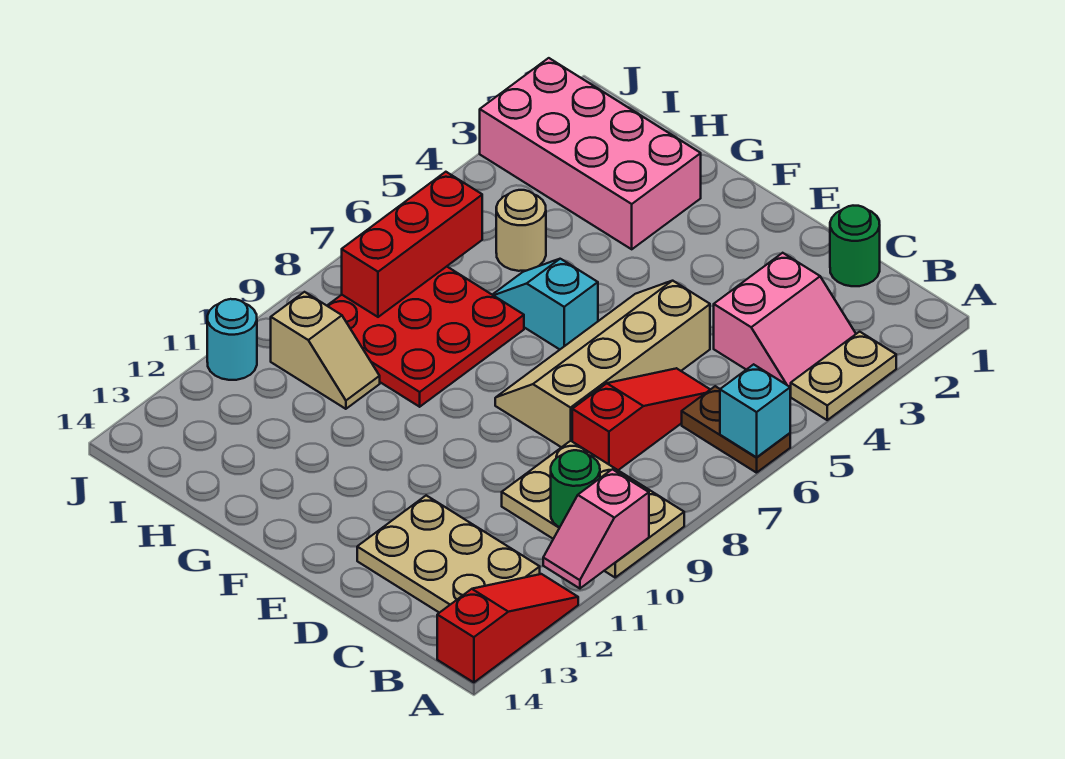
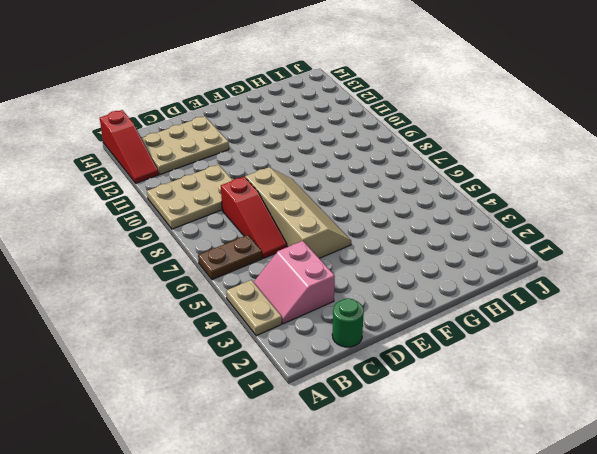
none -> cyan slope F6:G6 level 1 top F
none -> pink brick G2:J3 level 1
none -> red plate G7:I9 level 1

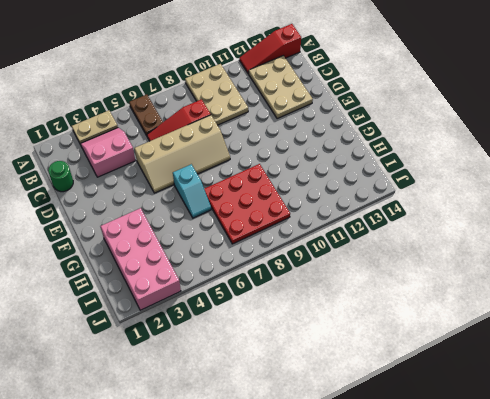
none -> tan round brick H5 level 1
none -> tan slope H10:I10 level 1 top I
none -> cyan round brick J11 level 1

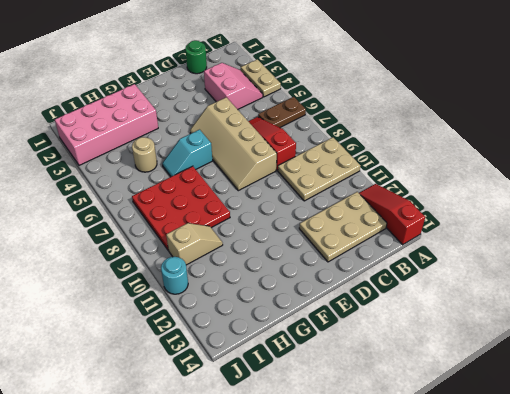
none -> cyan brick A6 level 2
none -> pink slope A10:A11 level 2 top 10
none -> green round brick B10 level 2

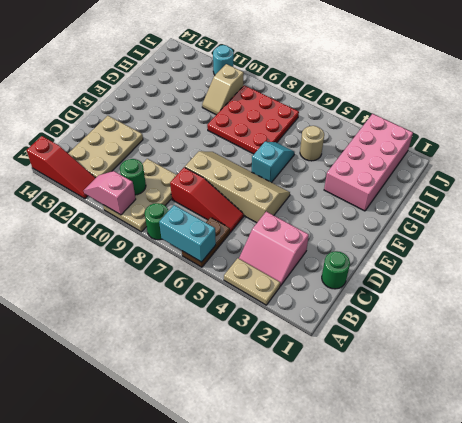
cyan brick A6:A7 level 2 -> cyan brick A6 level 2
green round brick A8 level 1 -> none
none -> red brick I6:I8 level 2

